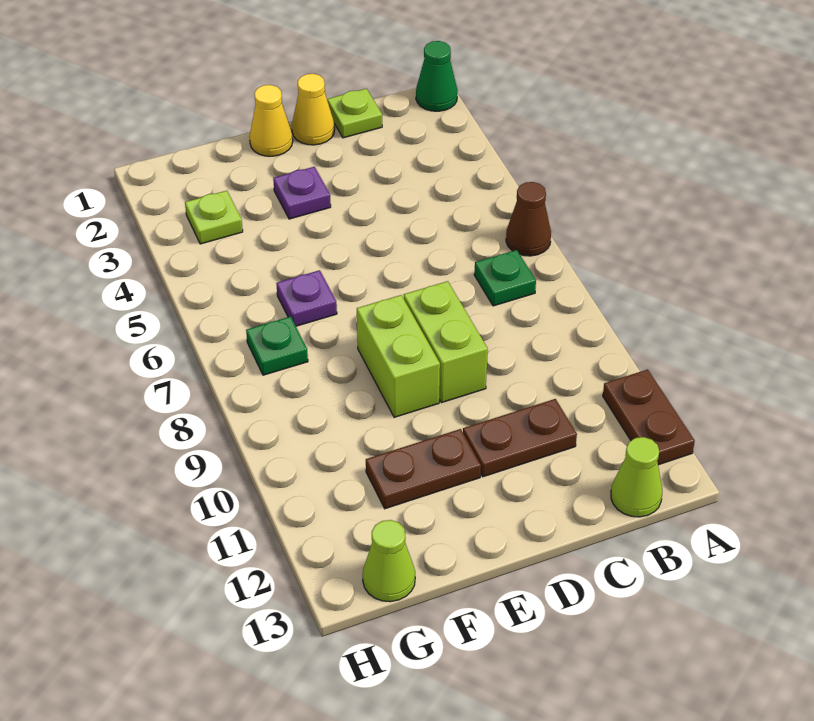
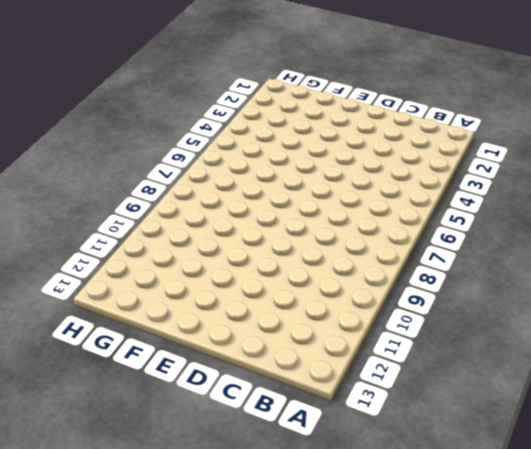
none -> green cone A1 level 1
none -> brown cone A6 level 1
none -> brown plate A11:A12 level 1

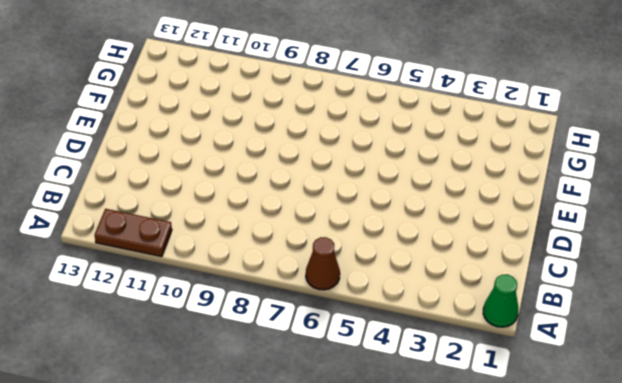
none -> green plate B7 level 1
none -> lime cone B13 level 1
none -> lime plate C1 level 1

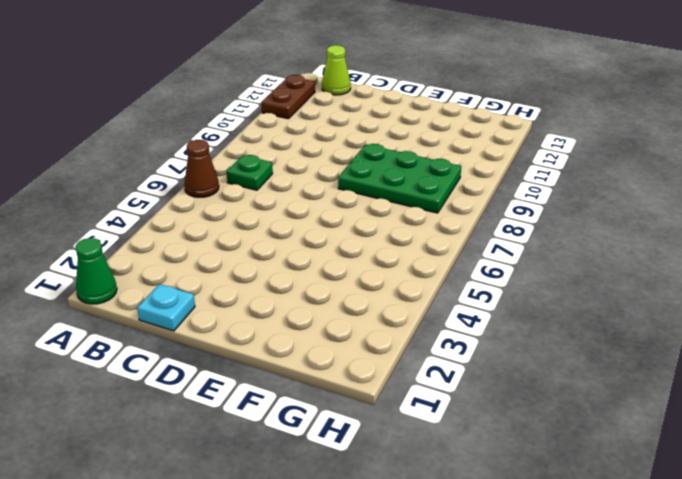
cyan plate C1 level 1 -> lime plate C1 level 1
green plate E8:G9 level 1 -> lime brick E8:E9 level 1
none -> brown plate C11:D11 level 1
none -> yellow cone D1 level 1
none -> lime brick D8:D9 level 1

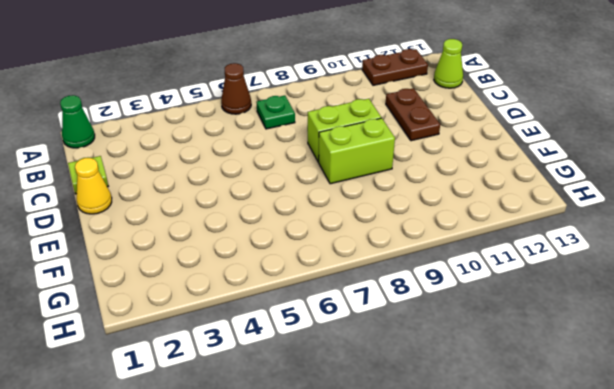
none -> yellow cone E1 level 1
none -> purple plate E3 level 1
none -> brown plate E11:F11 level 1

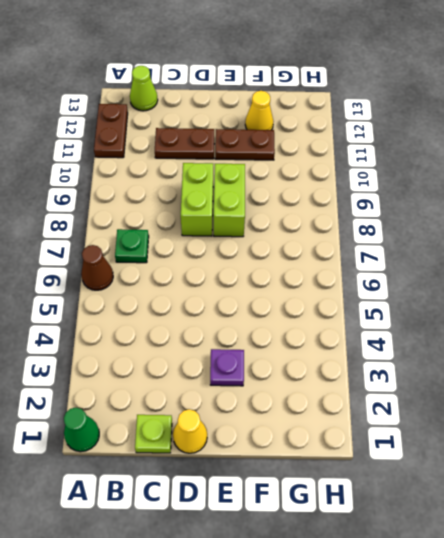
yellow cone F12 level 1 -> yellow cone E1 level 1
none -> purple plate F6 level 1
none -> lime plate G3 level 1
none -> green plate G7 level 1

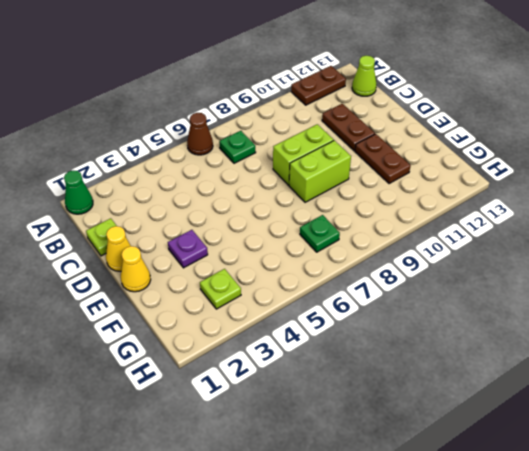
none -> purple plate F6 level 1
none -> lime cone G13 level 1

